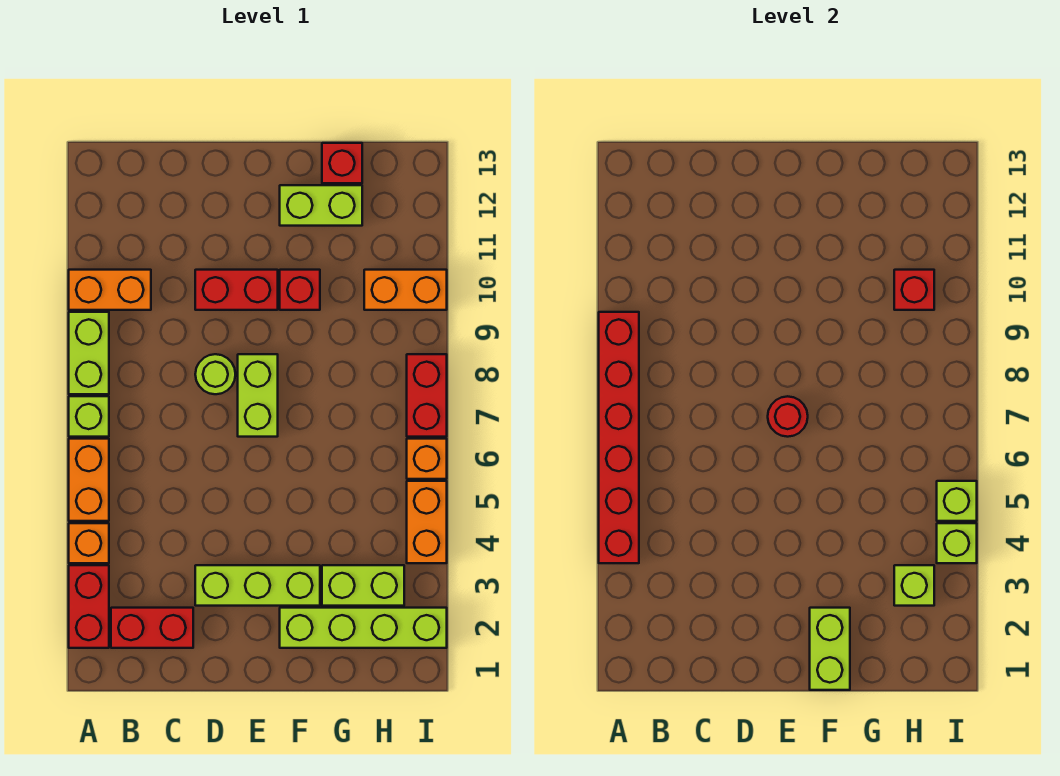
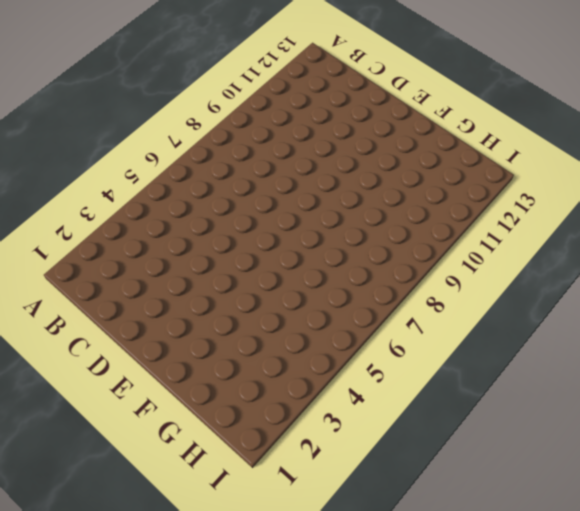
none -> red brick A2:A3 level 1
none -> orange brick A4 level 1
none -> orange brick A5:A6 level 1

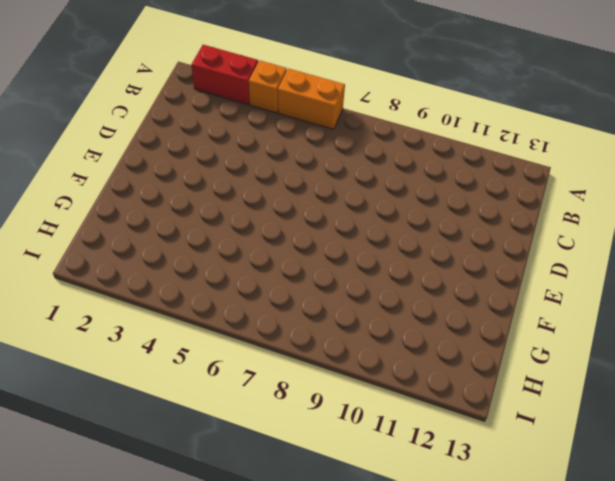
none -> lime brick A7 level 1
none -> lime brick A8:A9 level 1
none -> orange brick A10:B10 level 1

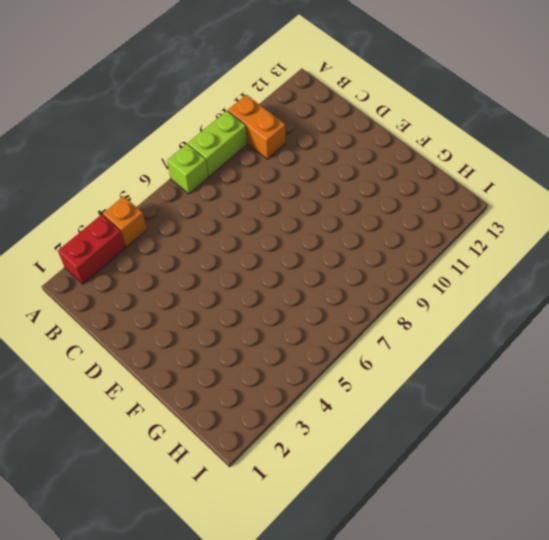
none -> orange brick A5:A6 level 1
none -> red brick B2:C2 level 1
none -> lime brick D3:F3 level 1

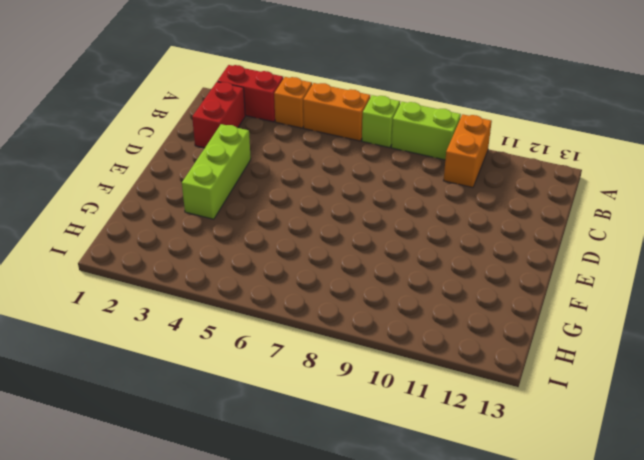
none -> lime round brick D8 level 1
none -> red brick D10:E10 level 1
none -> lime brick E7:E8 level 1

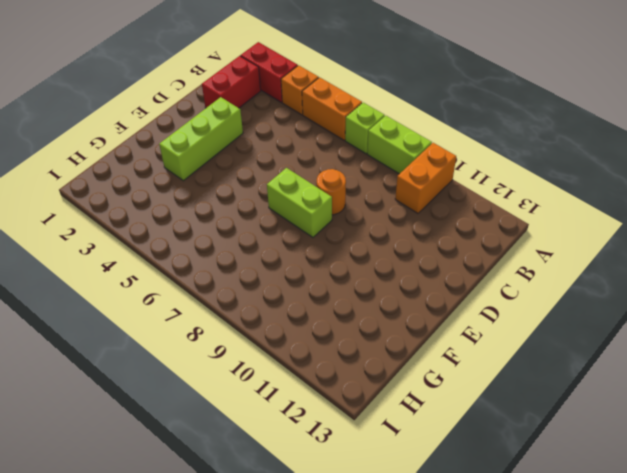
orange round brick D8 level 1 -> lime round brick D8 level 1
none -> red brick D10:E10 level 1
none -> lime brick F2:I2 level 1
none -> red brick F10 level 1

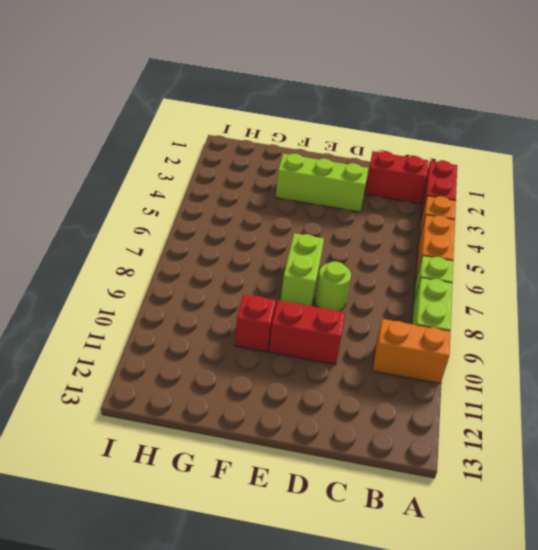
none -> lime brick F2:I2 level 1
none -> lime brick F12:G12 level 1
none -> lime brick G3:H3 level 1

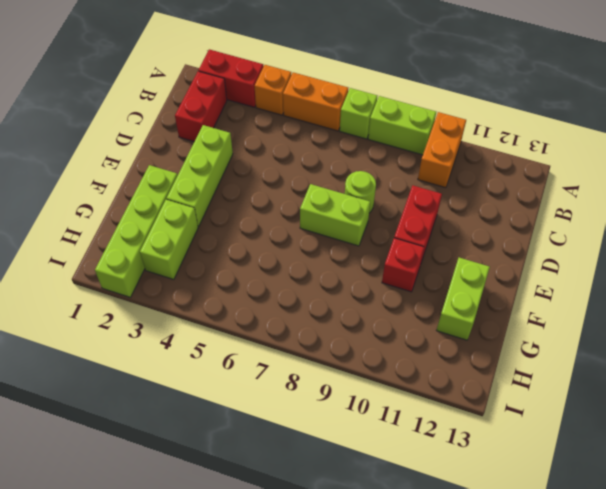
none -> red brick G13 level 1
none -> orange brick H10:I10 level 1
none -> orange brick I4:I5 level 1

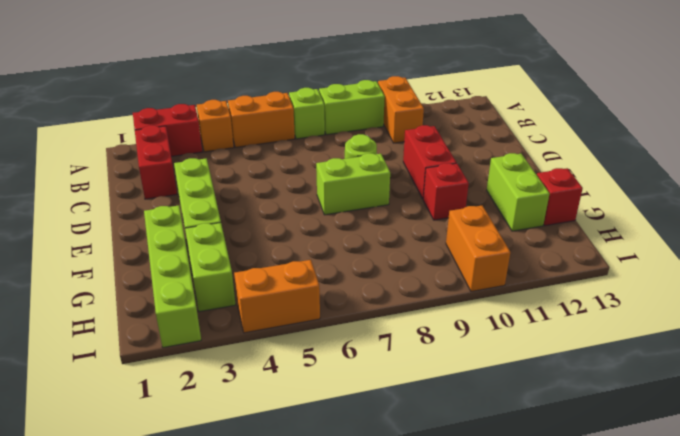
none -> orange brick I6 level 1
none -> red brick I7:I8 level 1
none -> red brick A4:A9 level 2

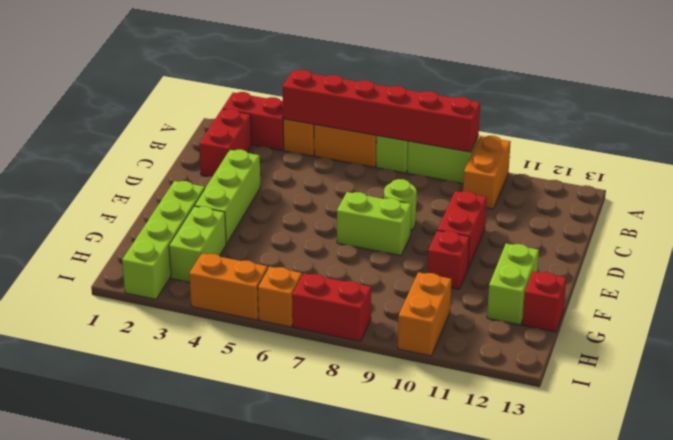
none -> red round brick E7 level 2
none -> lime brick F1:F2 level 2
none -> lime brick H3 level 2

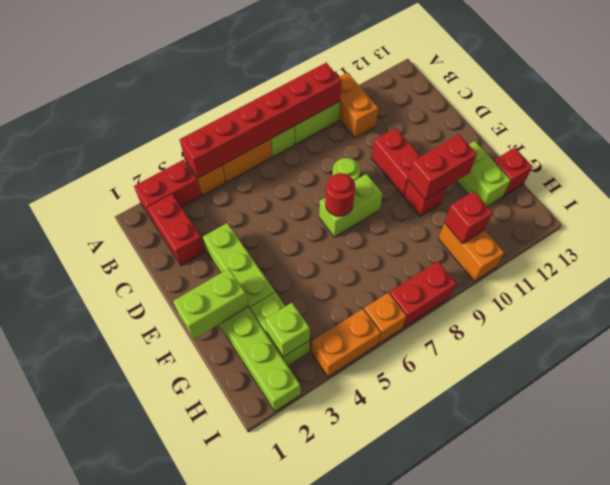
red brick F10:F11 level 2 -> none
none -> lime brick I4 level 2
none -> lime brick I5 level 2

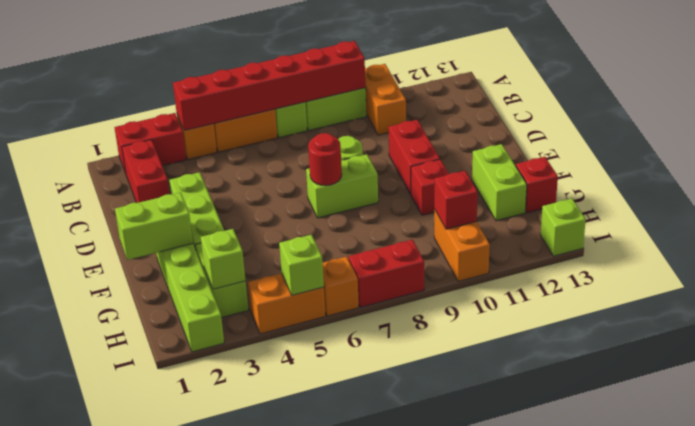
lime brick I13 level 1 -> lime brick I4 level 2

